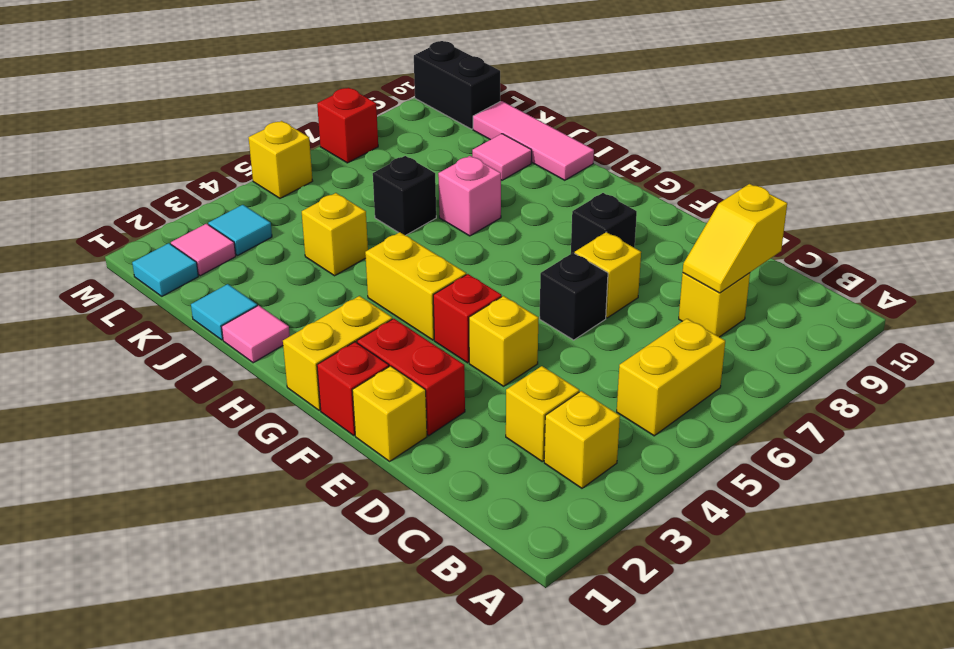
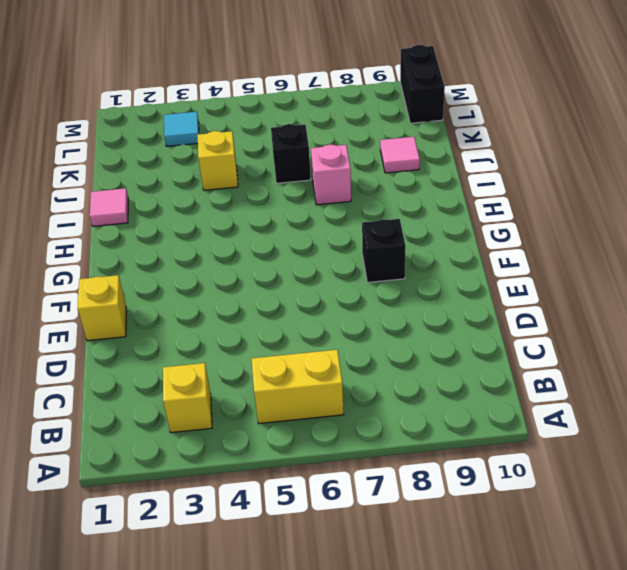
none -> yellow brick C3 level 1
none -> yellow brick C8 level 1
none -> red brick E2:F2 level 1

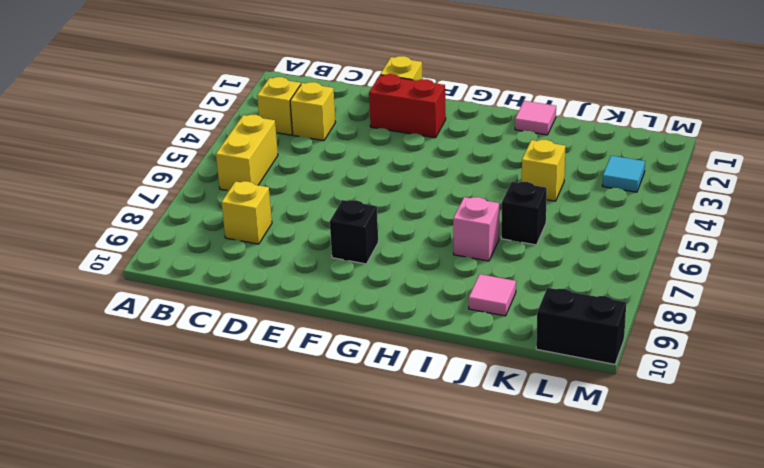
none -> yellow brick E4 level 1
none -> black brick E6 level 1
none -> yellow brick E7 level 1

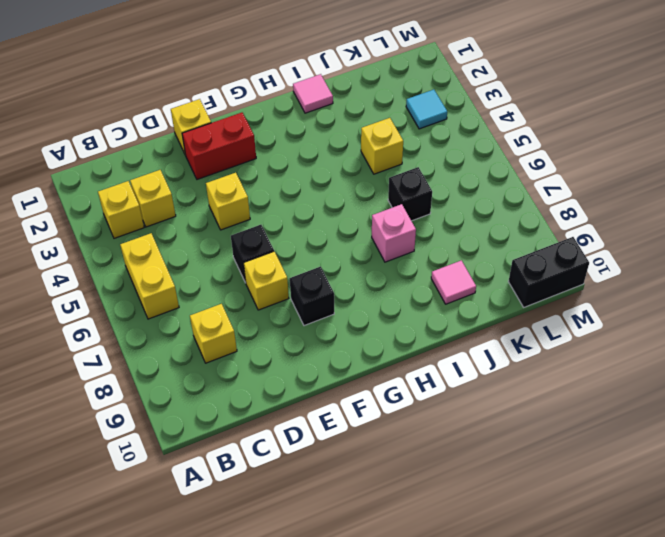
none -> red brick F1 level 1
none -> red brick F4 level 1
none -> yellow brick G1:G2 level 1

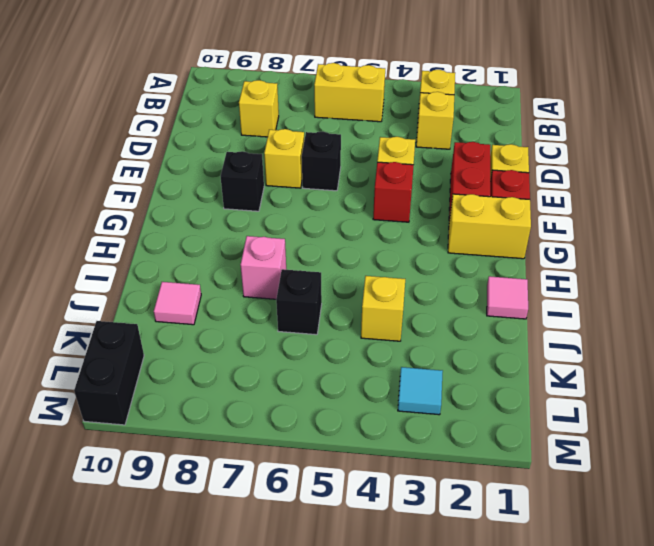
none -> yellow brick G4:H4 level 1
none -> pink tile I10:K10 level 1
none -> cyan tile J1 level 1

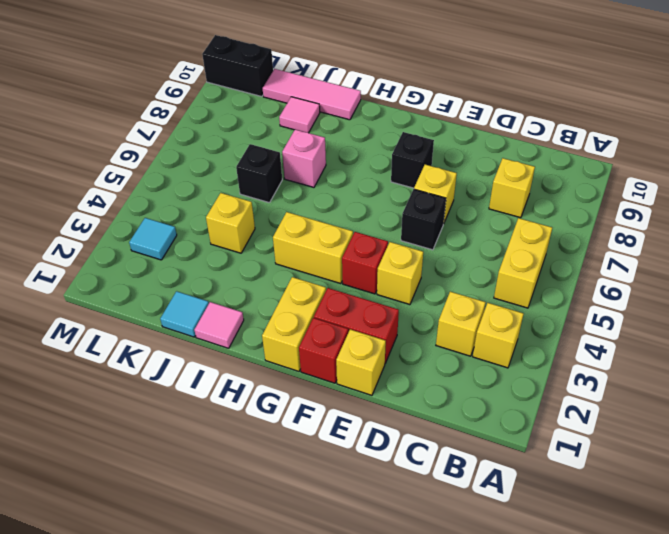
none -> cyan tile L1 level 1
none -> pink tile L2 level 1
none -> yellow brick M5 level 1

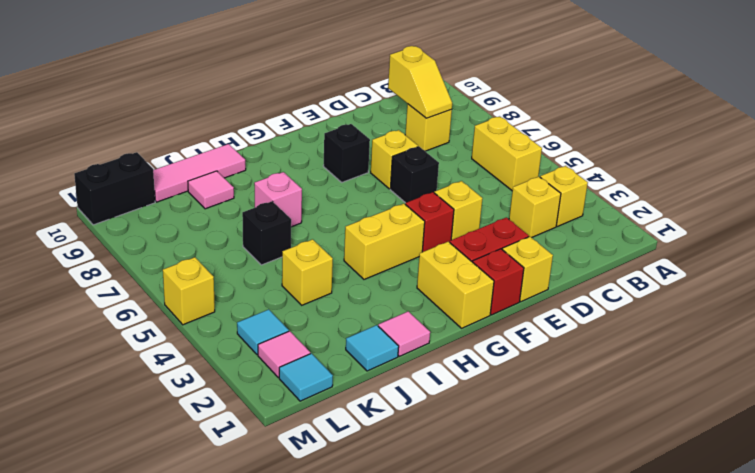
none -> red brick M7 level 1

